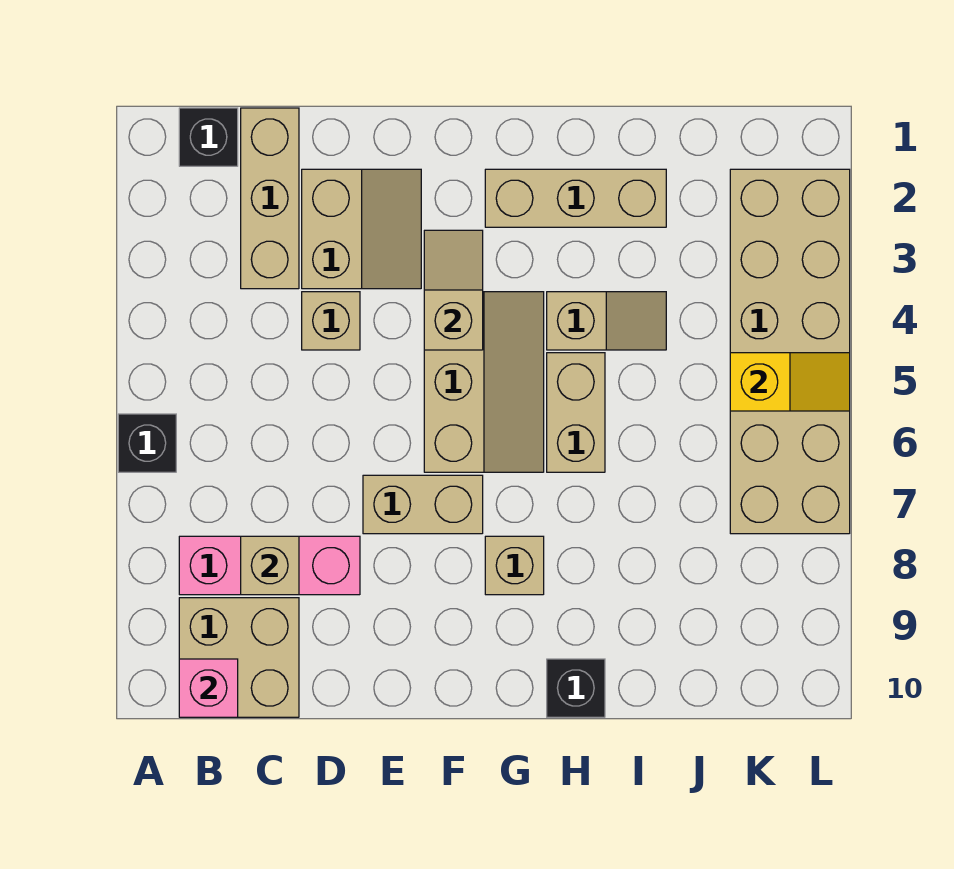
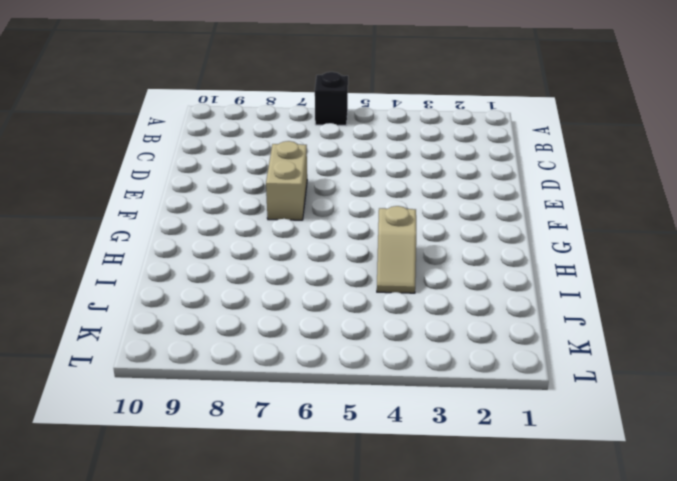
none -> black brick B1 level 1
none -> pink brick B8:D8 level 1
none -> tan brick B9:C10 level 1

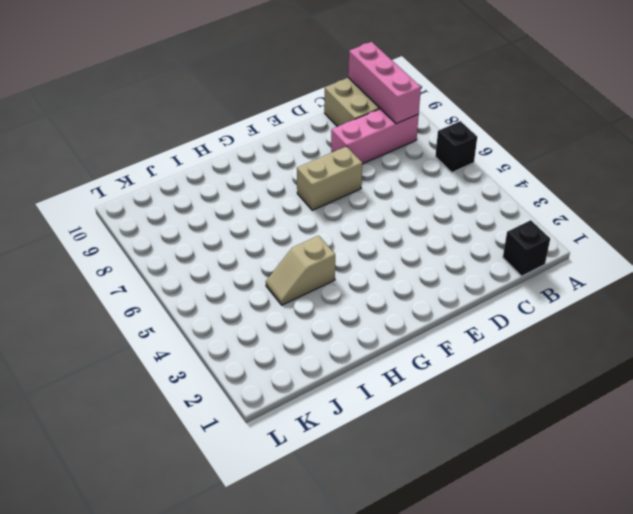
pink brick B8:B10 level 2 -> pink brick B10 level 2
none -> tan brick C1:C3 level 1
none -> tan slope D2:E3 level 1 top D
none -> tan brick D4 level 1

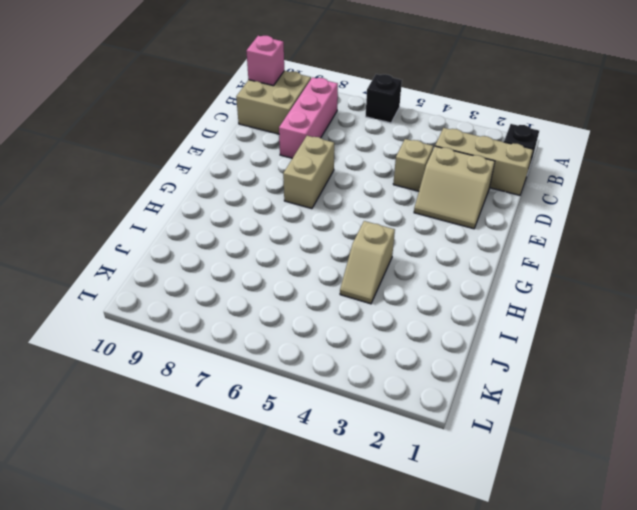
none -> tan slope F4:G6 level 1 top F
none -> tan brick G2:I2 level 1
none -> tan brick G8 level 1

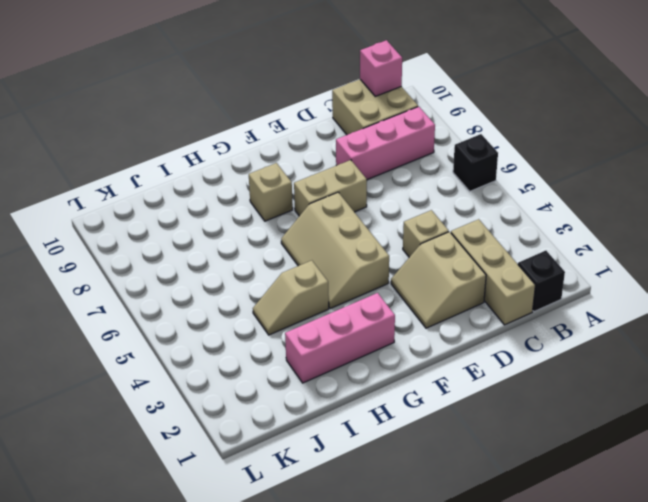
pink brick G2:I2 level 1 -> tan brick G2:I2 level 1
none -> tan brick H5:H6 level 1
none -> black brick H10 level 1
none -> tan brick K2:L7 level 1

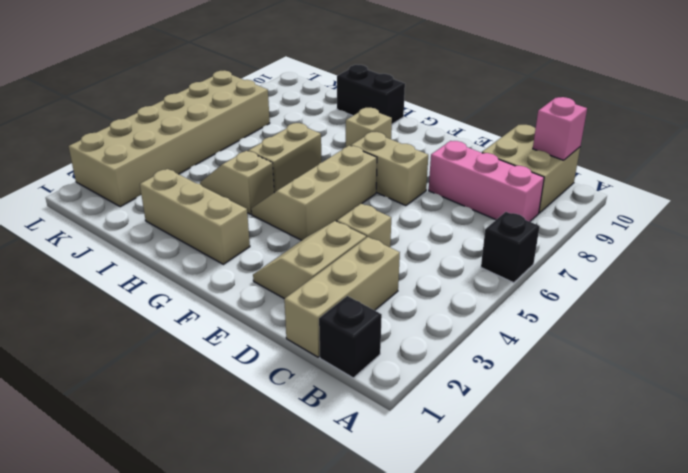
black brick H10:I10 level 1 -> black brick H10 level 1
none -> tan brick C8 level 2
none -> tan slope F3:F4 level 2 top 4
none -> yellow slope K5:L5 level 2 top K

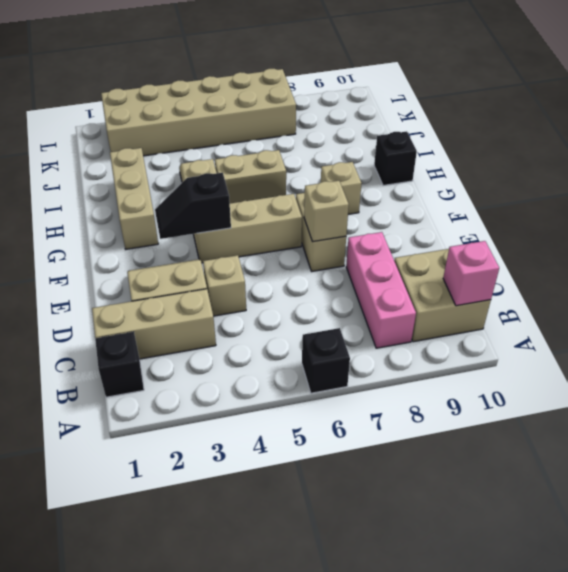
tan brick E7 level 2 -> tan brick C8 level 2
black slope F3:F4 level 2 top 4 -> tan slope F3:F4 level 2 top 4
none -> yellow slope K5:L5 level 2 top K

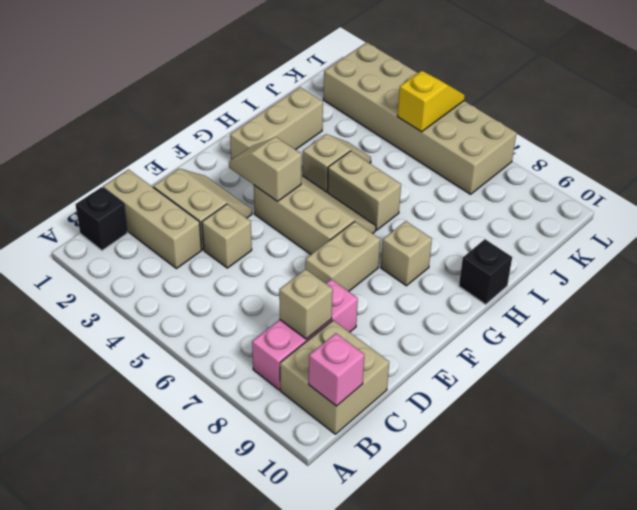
none -> black brick A6 level 1

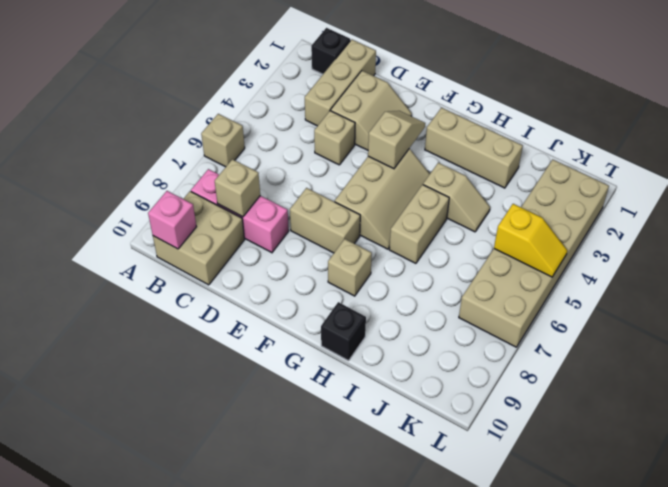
tan brick A6 level 1 -> black brick A6 level 1

